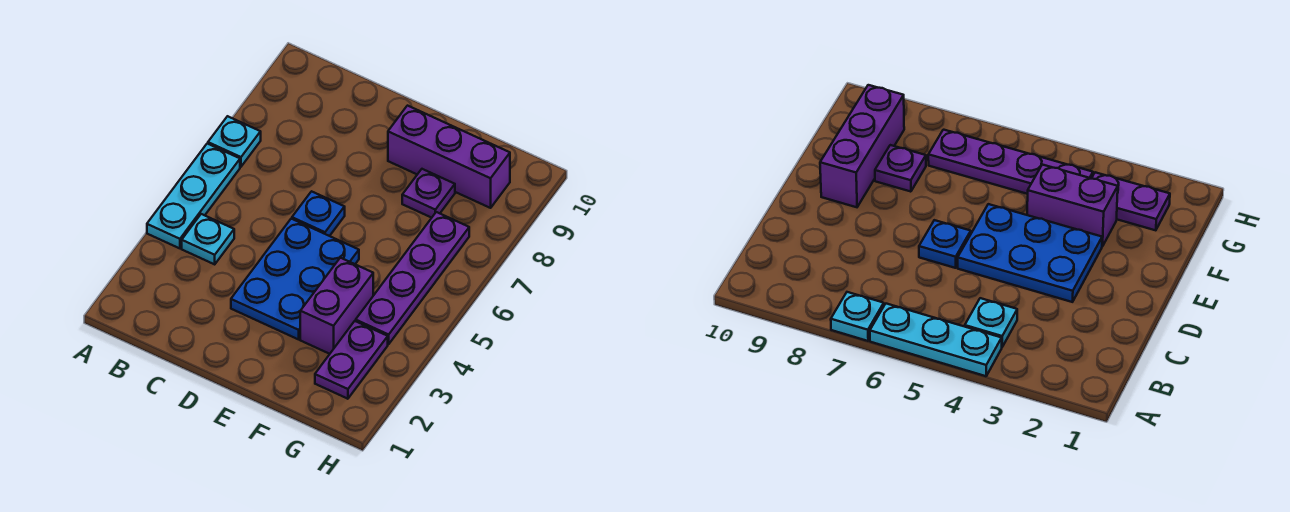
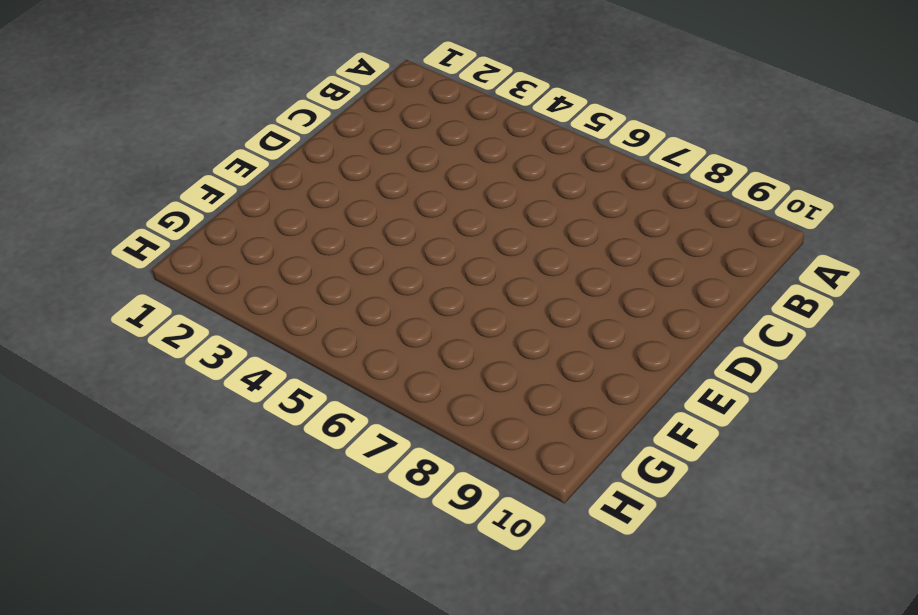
none -> cyan plate A4:A6 level 1
none -> cyan plate A7 level 1

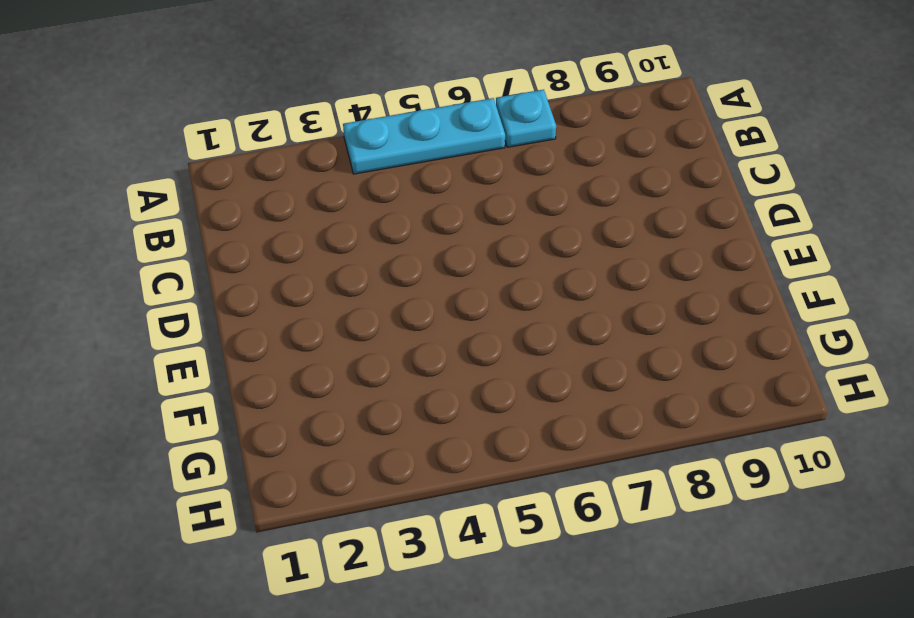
none -> cyan plate B4 level 1
none -> blue plate D3:E5 level 1

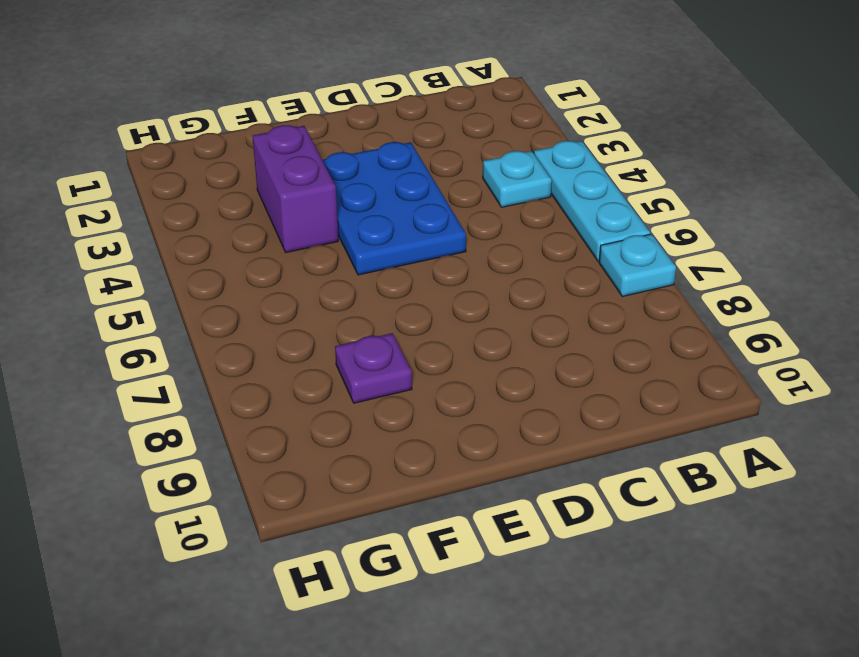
none -> blue plate D6 level 1
none -> purple brick E9:G9 level 1

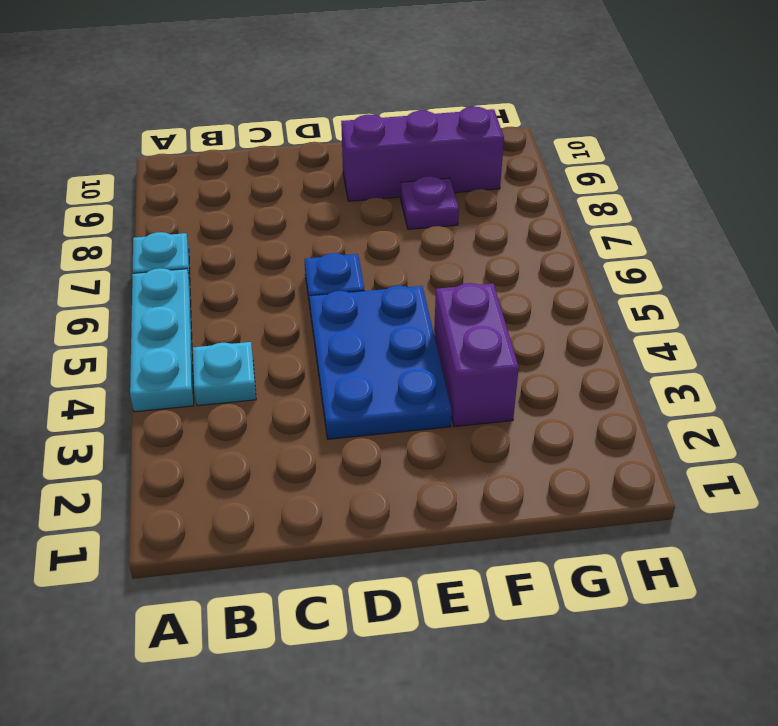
none -> purple plate G2:G3 level 1
none -> purple plate G4:G7 level 1

